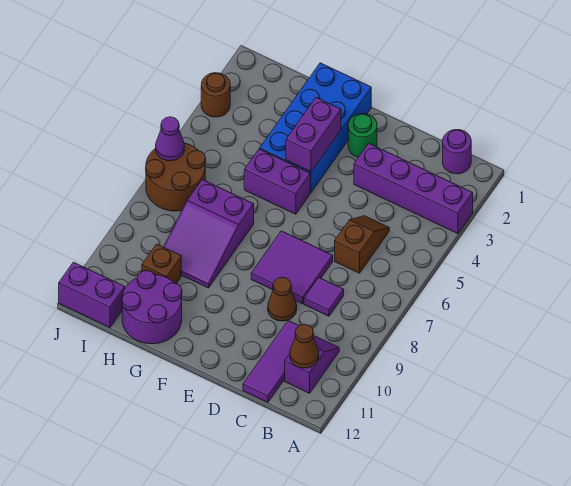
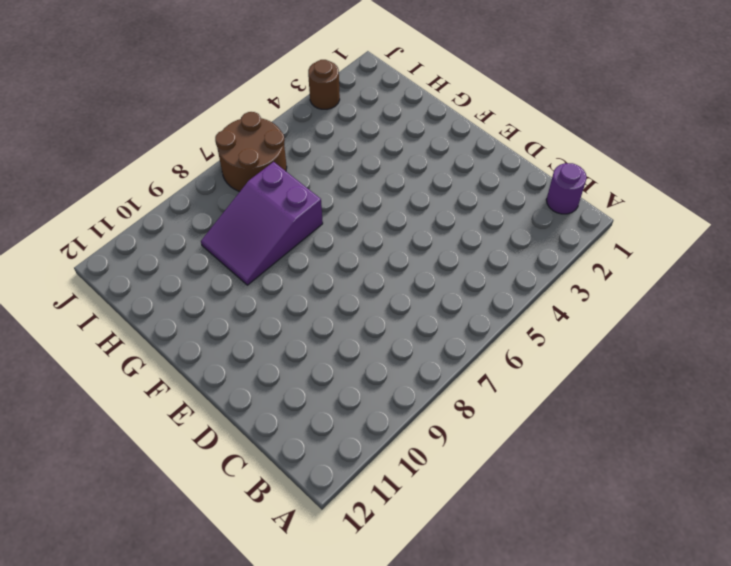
none -> purple brick A3:D3 level 1
none -> purple slope B10:B11 level 1 top 11
none -> brown slope C5:C6 level 1 top 6

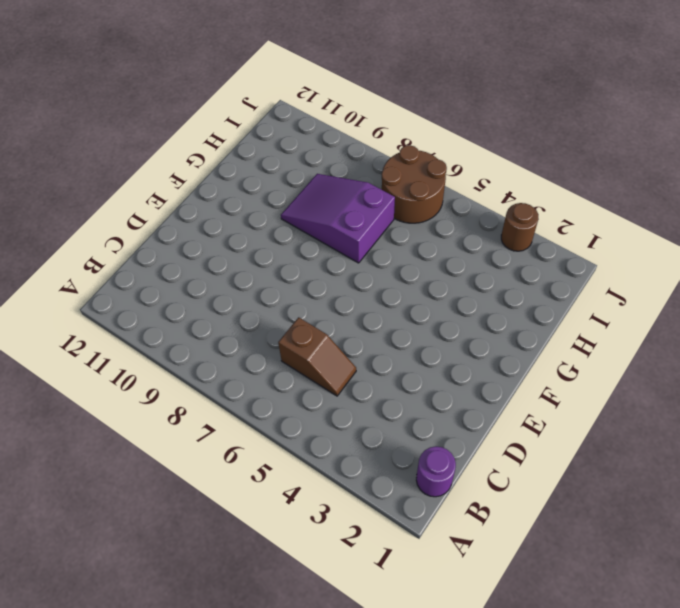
none -> purple brick A3:D3 level 1
none -> purple slope B10:B11 level 1 top 11
none -> purple tile C8 level 1

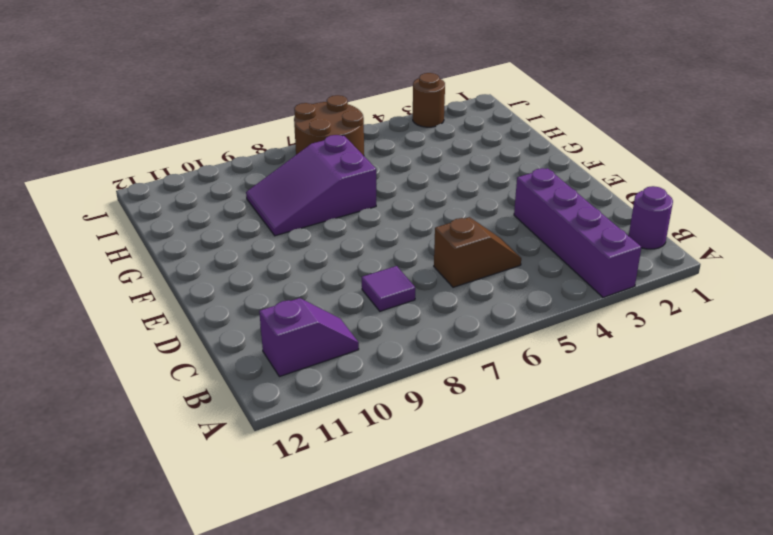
none -> purple tile C10:C12 level 1
none -> purple tile D7:E8 level 1
none -> brown cone D9 level 1

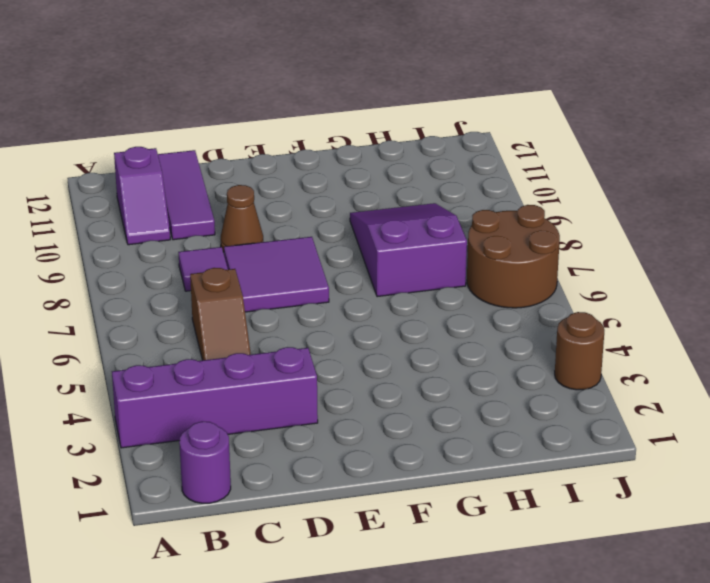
none -> green round brick E2 level 1
none -> blue brick F1:G4 level 1
none -> purple brick F5:G5 level 1

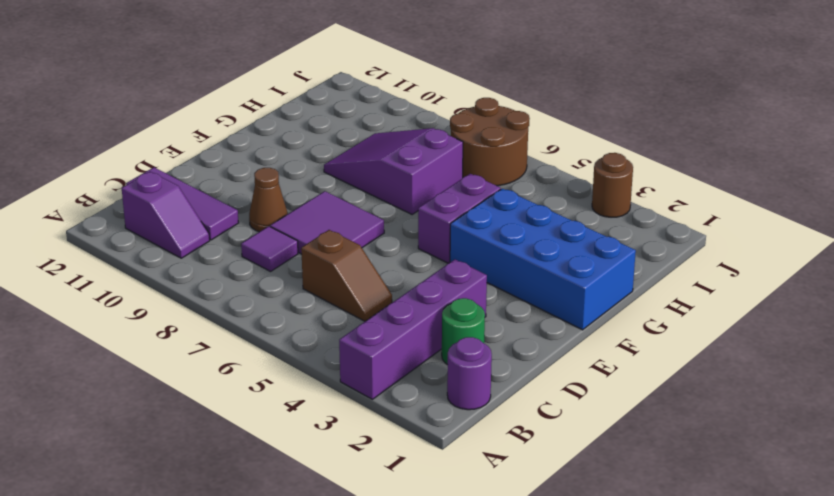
green round brick C2 level 1 -> green round brick E2 level 1
none -> purple round brick G11:H12 level 1
none -> brown brick H10 level 1
none -> purple brick I12:J12 level 1

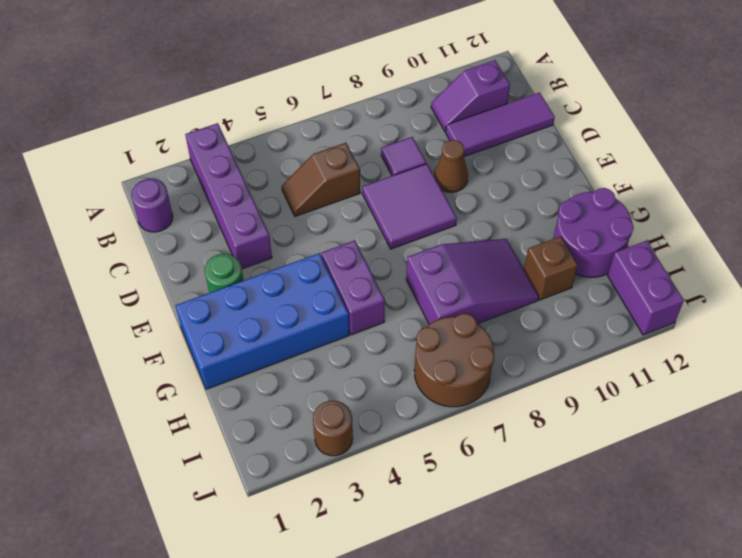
none -> brown cone B11 level 2
none -> purple brick F3:F4 level 2
none -> purple cone J6 level 2

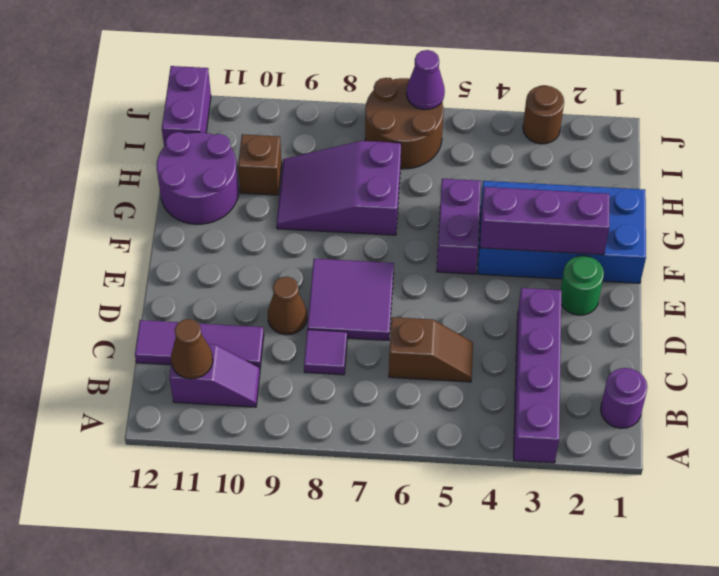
purple brick F2:F4 level 2 -> purple brick F3:F4 level 2

